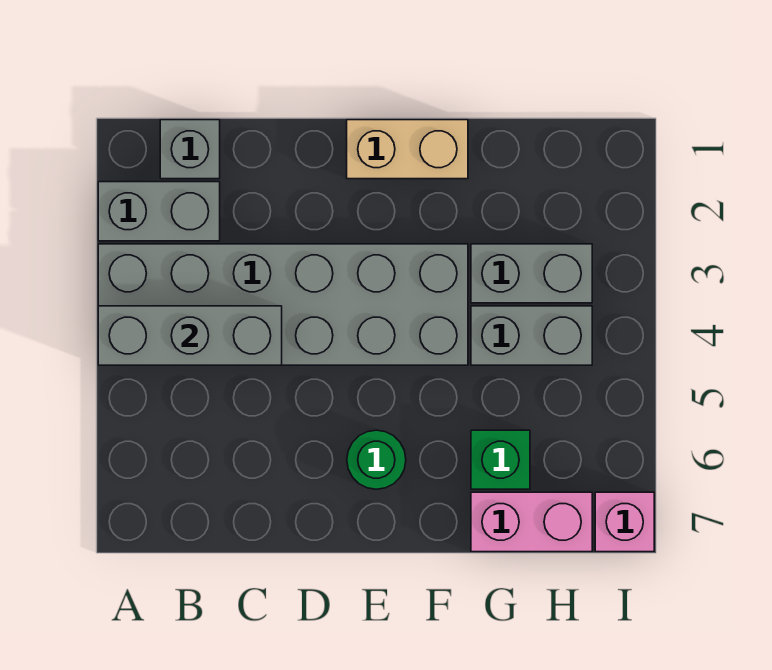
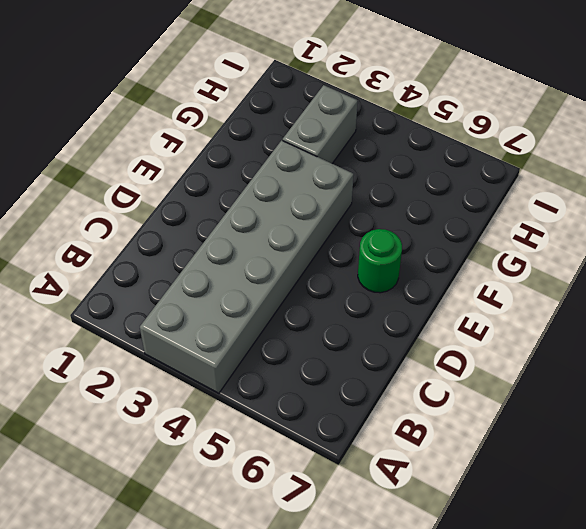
none -> grey brick A2:B2 level 1
none -> grey brick B1 level 1

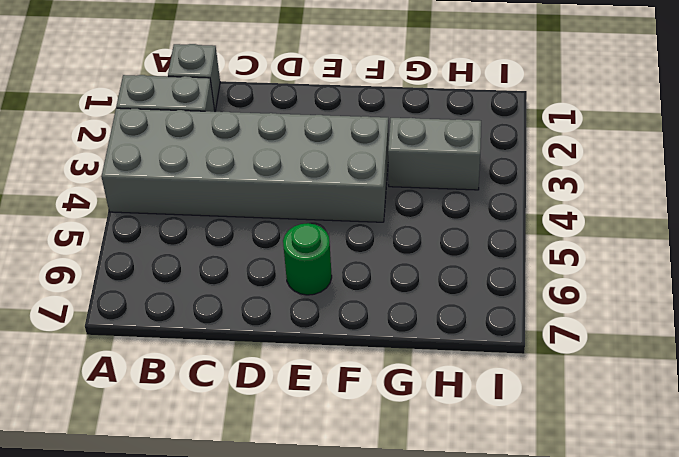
none -> tan brick E1:F1 level 1
none -> grey brick G4:H4 level 1

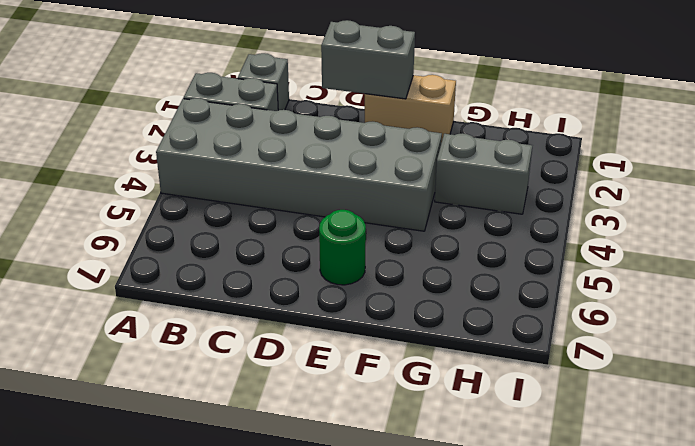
grey brick D1:E1 level 2 -> grey brick G4:H4 level 1
none -> green brick G6 level 1
none -> pink brick G7:H7 level 1

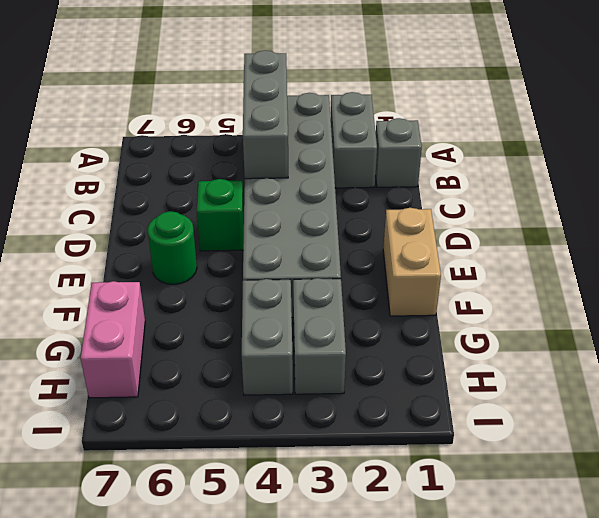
green brick D5 level 1 -> green brick G6 level 1
none -> pink brick I7 level 1

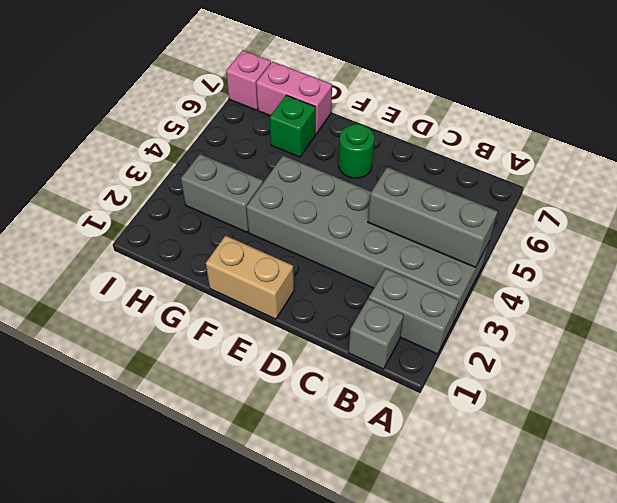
none -> grey brick G4:H4 level 1

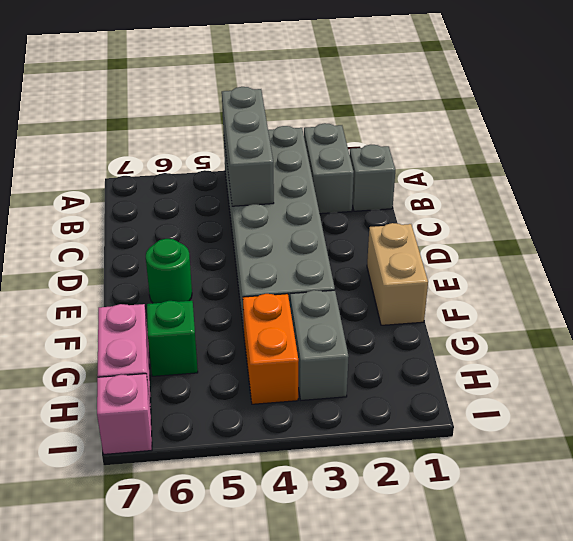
orange brick G4:H4 level 1 -> grey brick G4:H4 level 1

